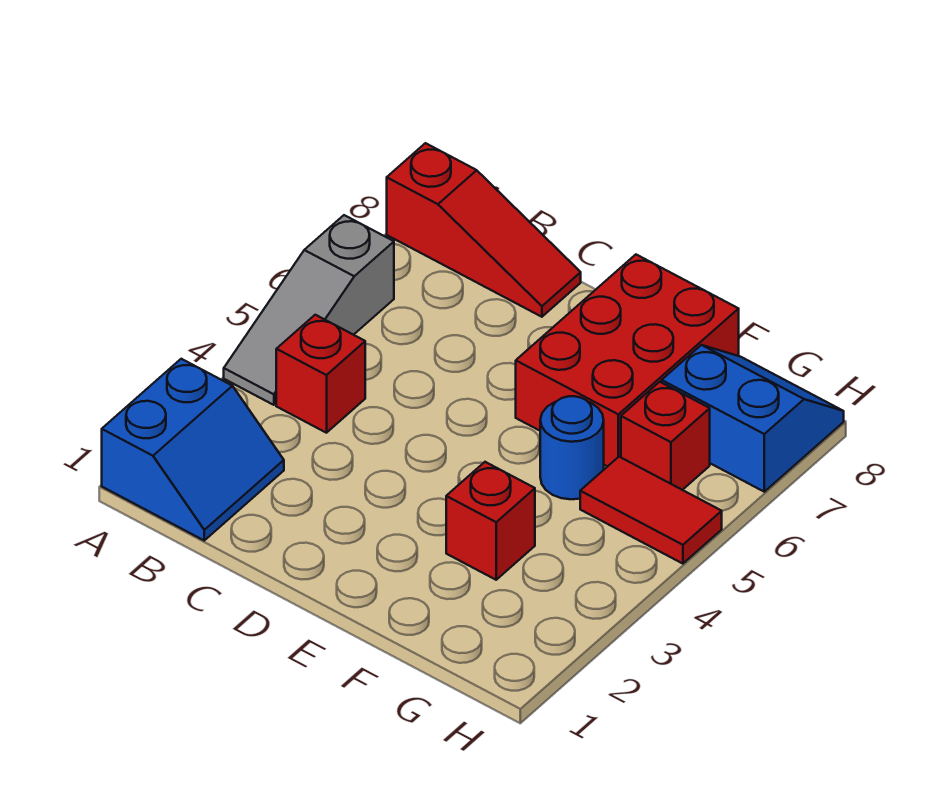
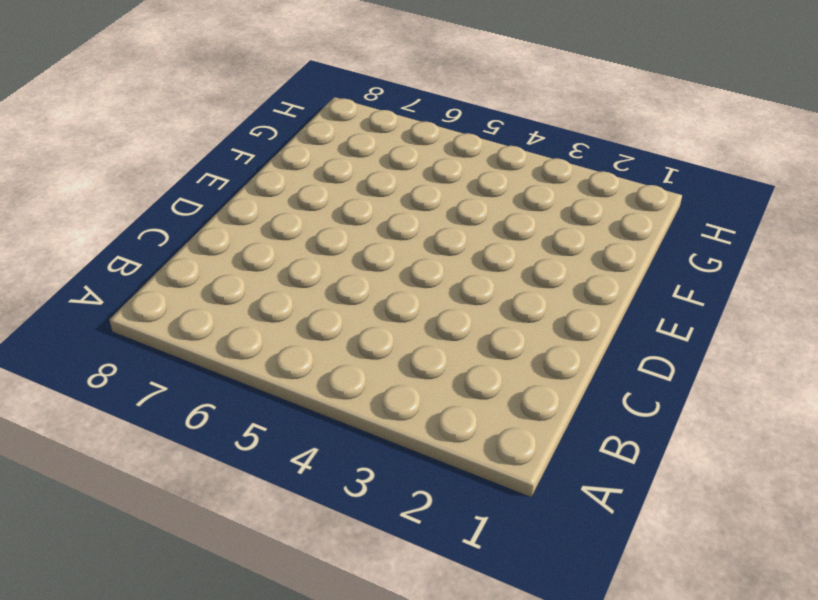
none -> blue slope A1:B2 level 1 top A
none -> grey slope A4:A6 level 1 top 6

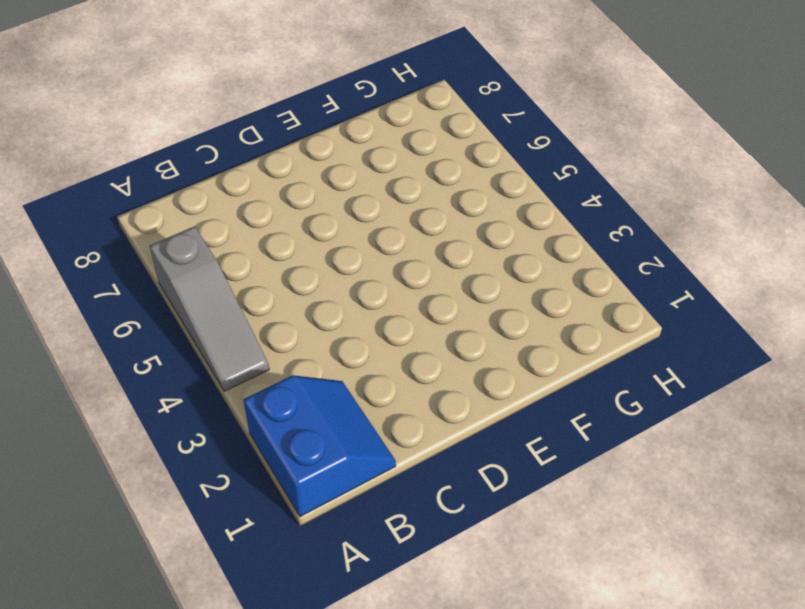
none -> red slope A8:C8 level 1 top A
none -> red brick B4 level 1

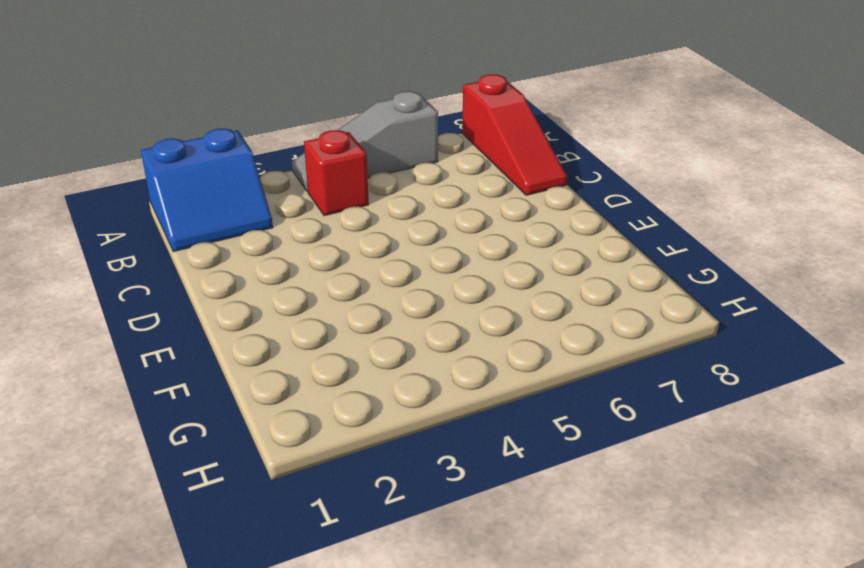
none -> red brick E6:F8 level 1
none -> red brick F3 level 1

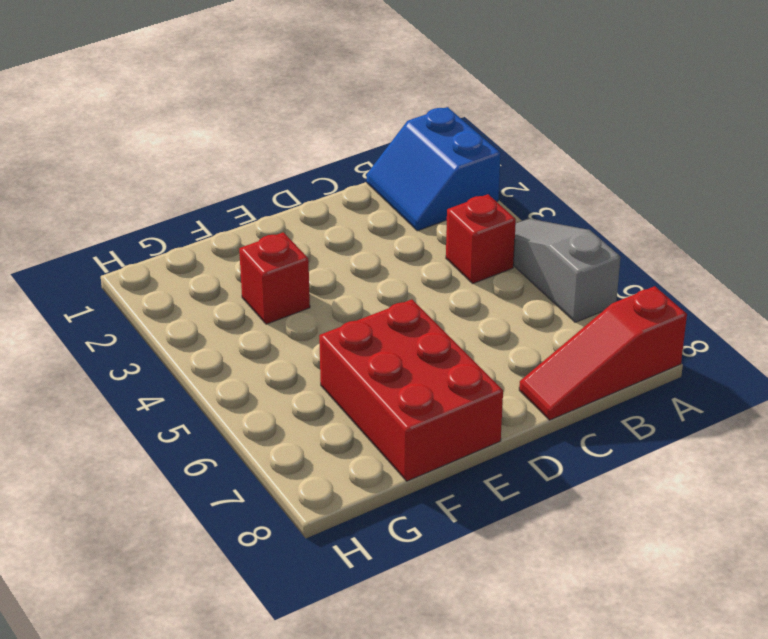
none -> blue round brick F5 level 1
none -> red tile G5:H5 level 1

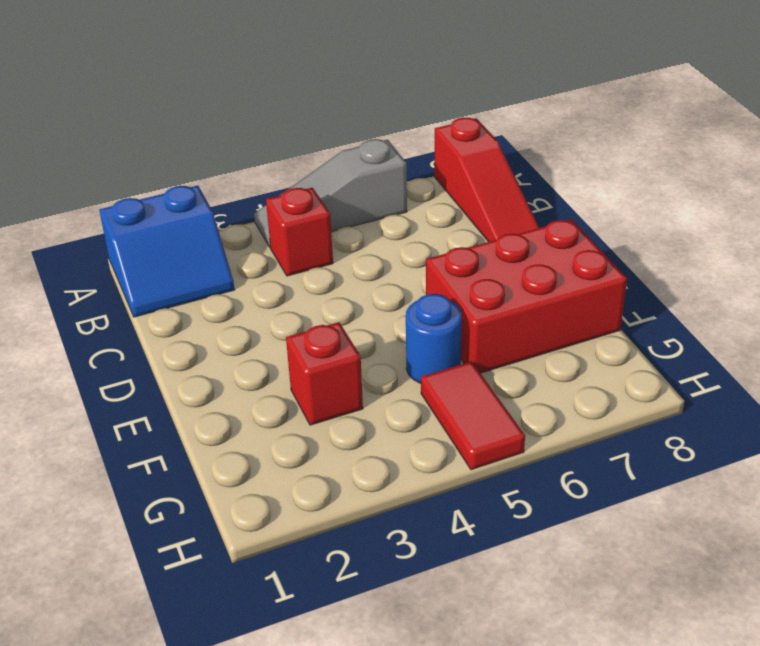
none -> red brick G6 level 1
none -> blue slope G7:H8 level 1 top 7

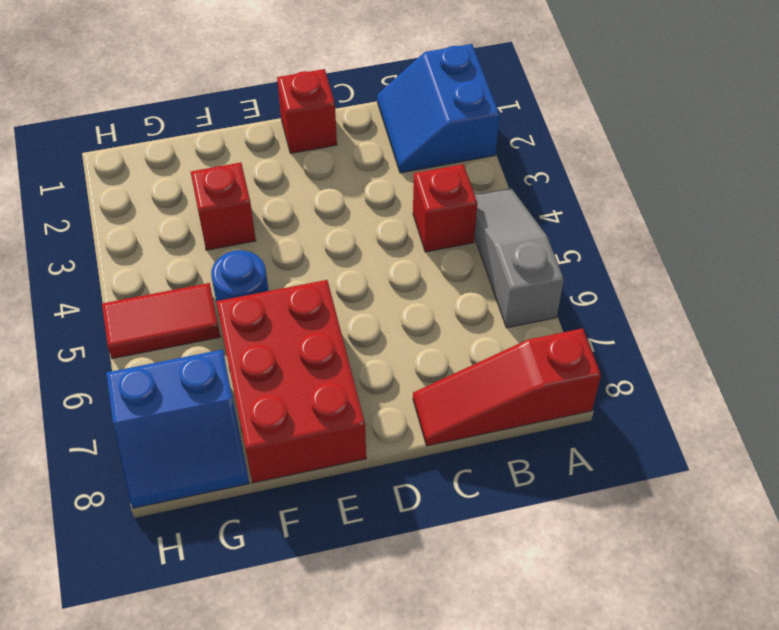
red brick D1 level 1 -> red brick G6 level 1

